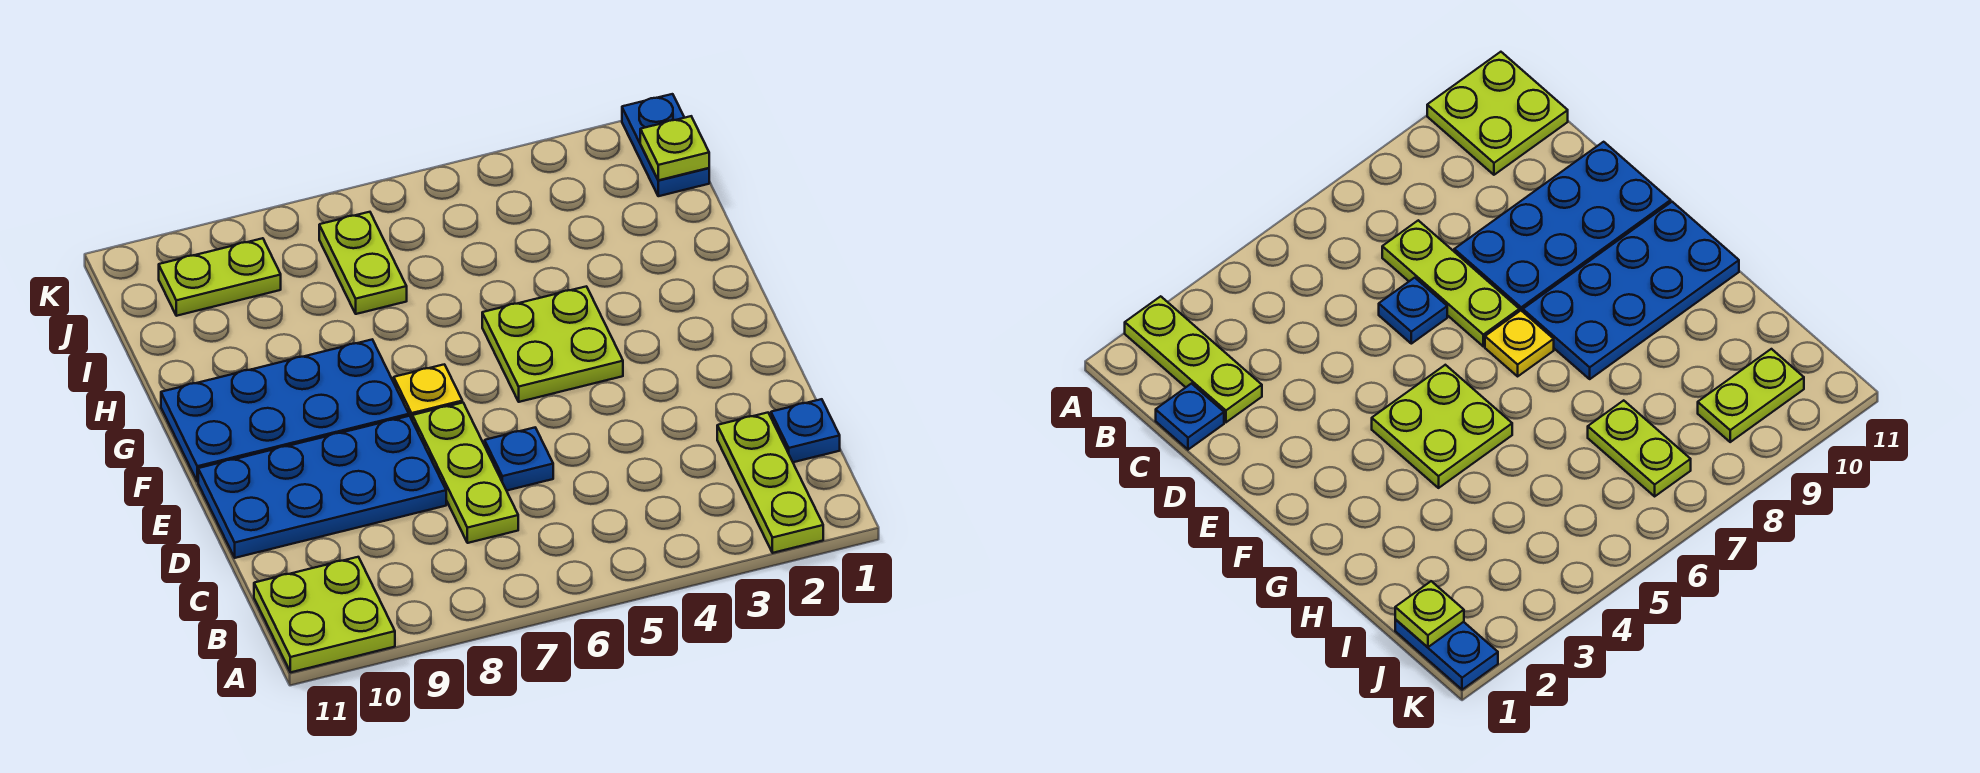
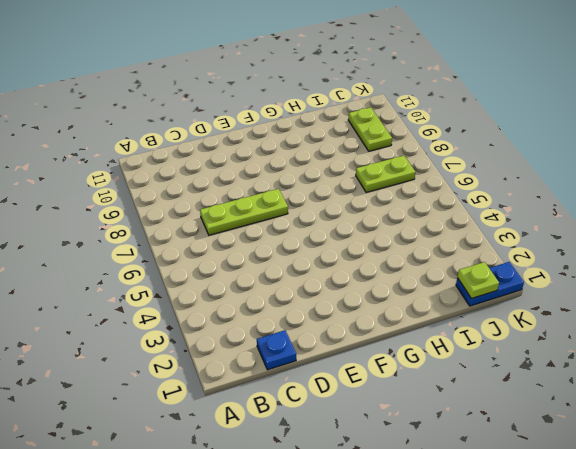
none -> lime plate A2:C2 level 1
none -> lime plate A10:B11 level 1
none -> blue plate D6 level 1

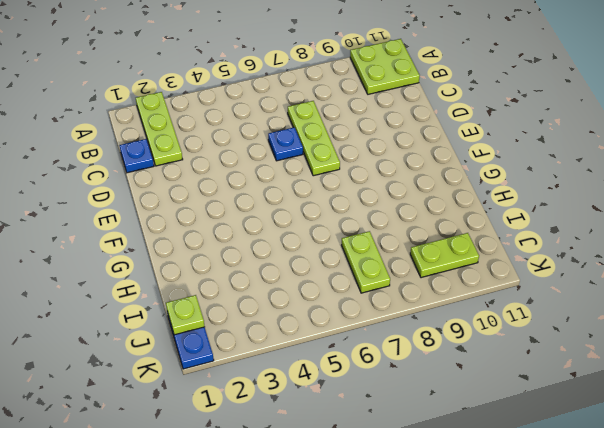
none -> blue plate D8:E11 level 1
none -> lime plate F4:G5 level 1
none -> yellow plate F7 level 1

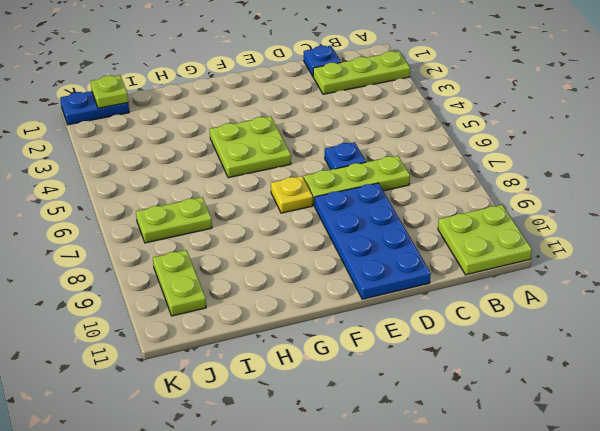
none -> blue plate F8:G11 level 1

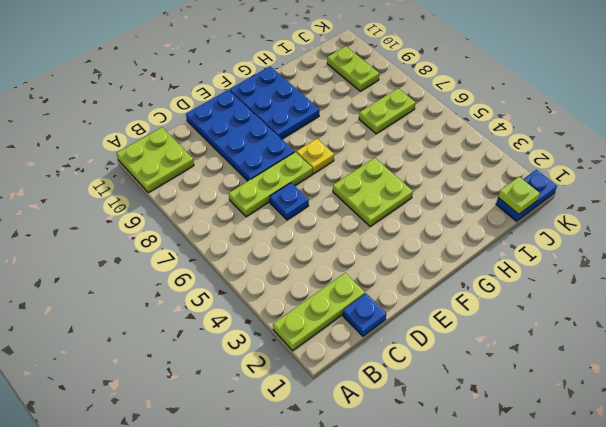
blue plate F9:G11 level 1 -> blue plate F8:G11 level 1

